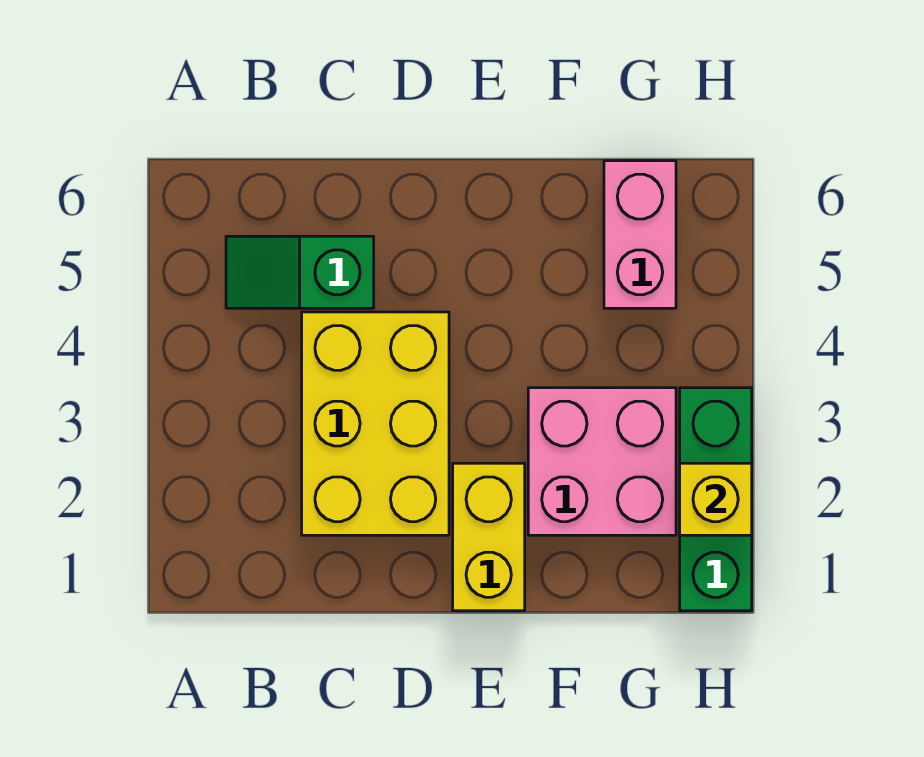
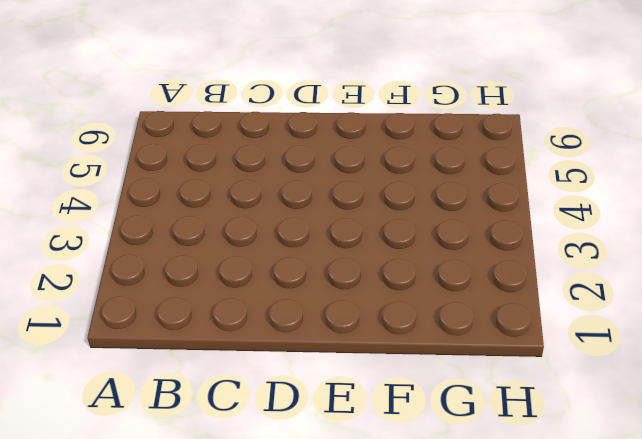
none -> green slope B5:C5 level 1 top C
none -> yellow brick C2:D4 level 1

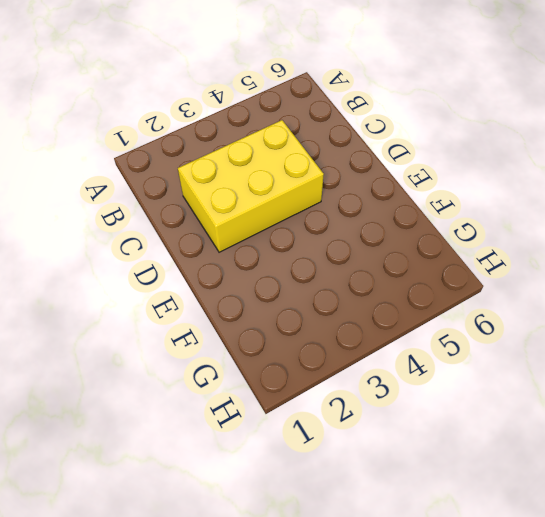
none -> green slope B5:C5 level 1 top C
none -> yellow brick E1:E2 level 1

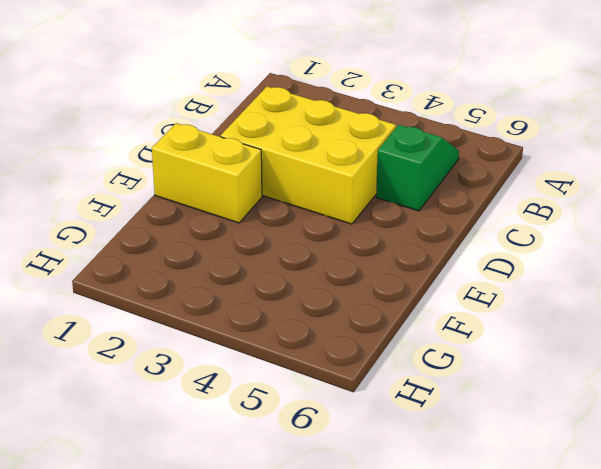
none -> pink brick F2:G3 level 1
none -> pink brick G5:G6 level 1

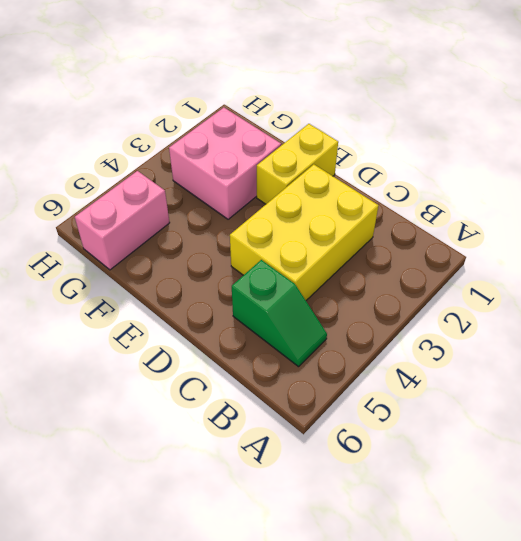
none -> green brick H1:H3 level 1
none -> yellow brick H2 level 2

